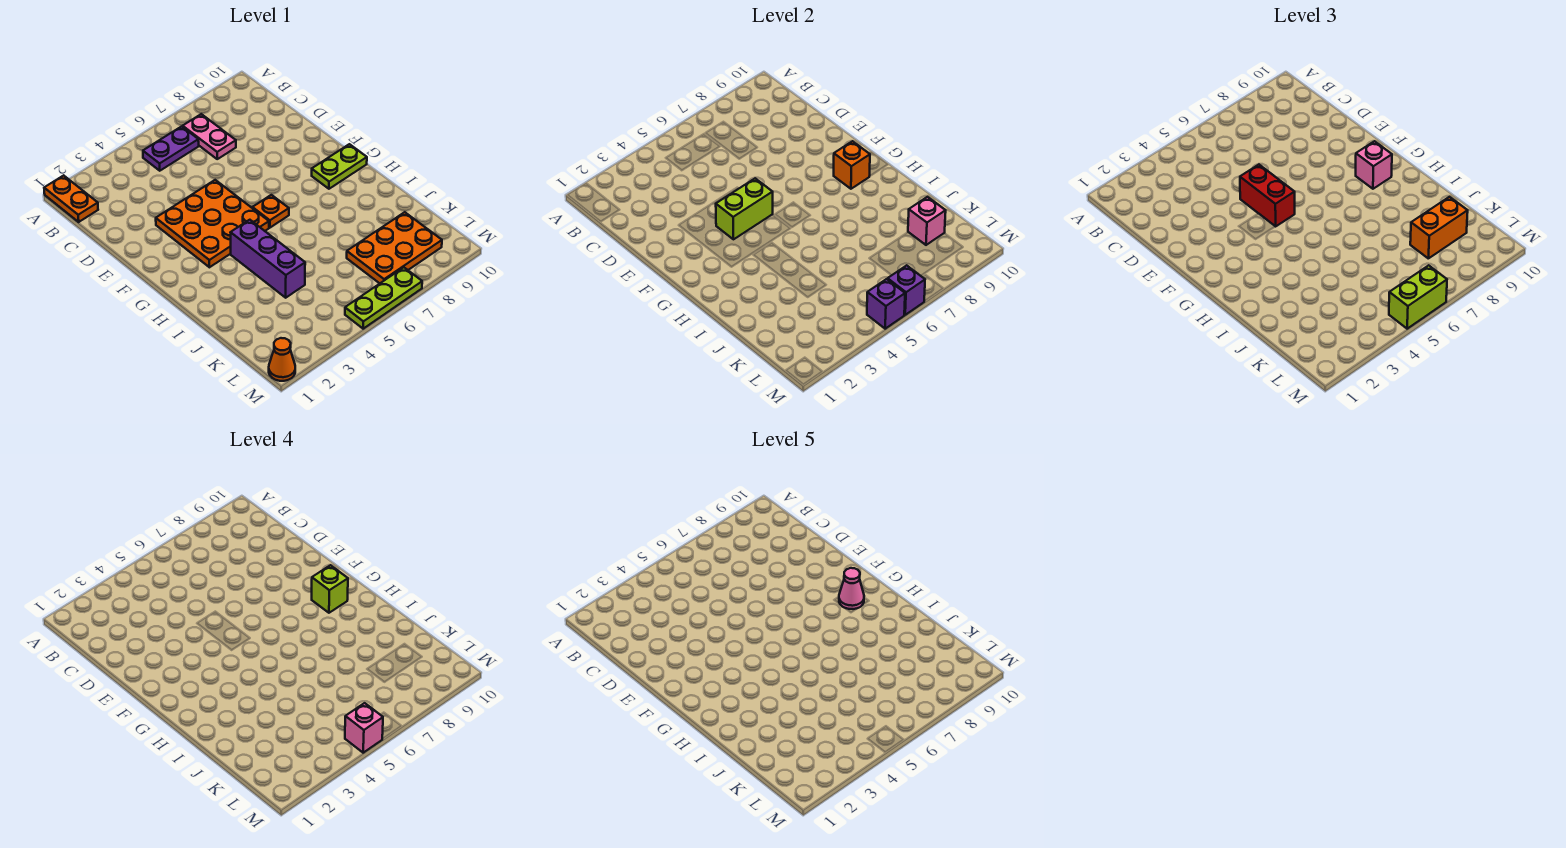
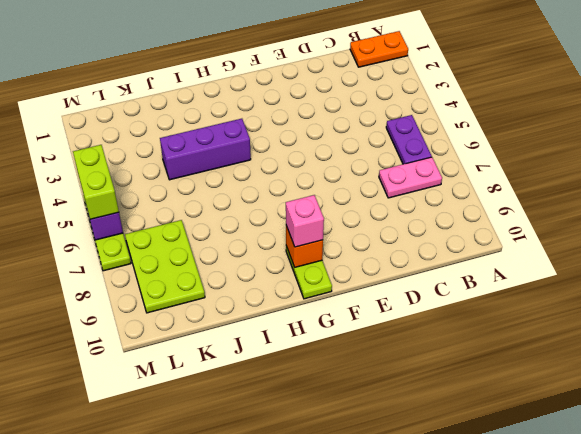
lime plate K7:L9 level 1 -> orange plate K7:L9 level 1
none -> orange plate E3:G5 level 1
none -> orange plate G6 level 1
none -> orange cone M1 level 1

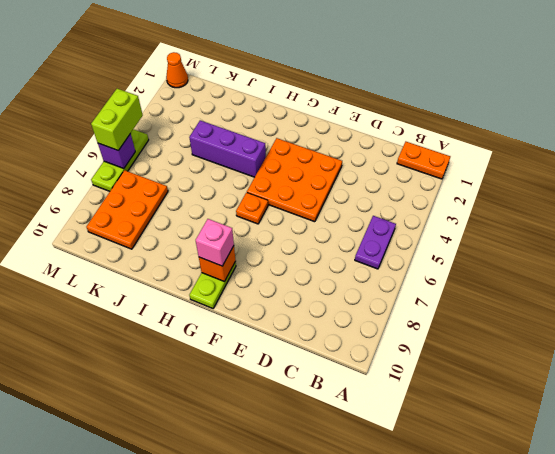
none -> pink plate B7:C7 level 1
none -> lime brick F4:F5 level 2
none -> pink brick K9 level 2

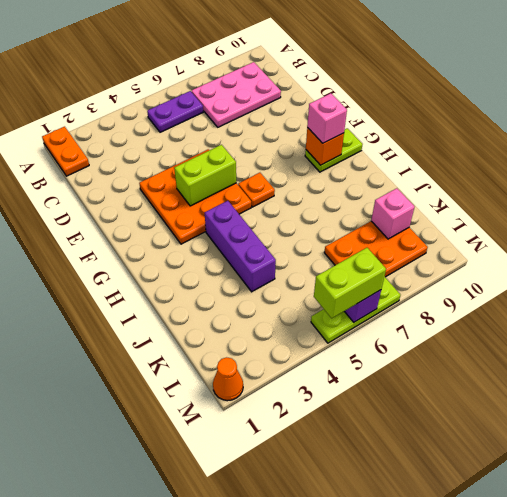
pink plate B7:C9 level 1 -> pink plate B7:C7 level 1
none -> purple brick M5 level 2
none -> red brick E5:F5 level 3
none -> orange brick K8:K9 level 3

